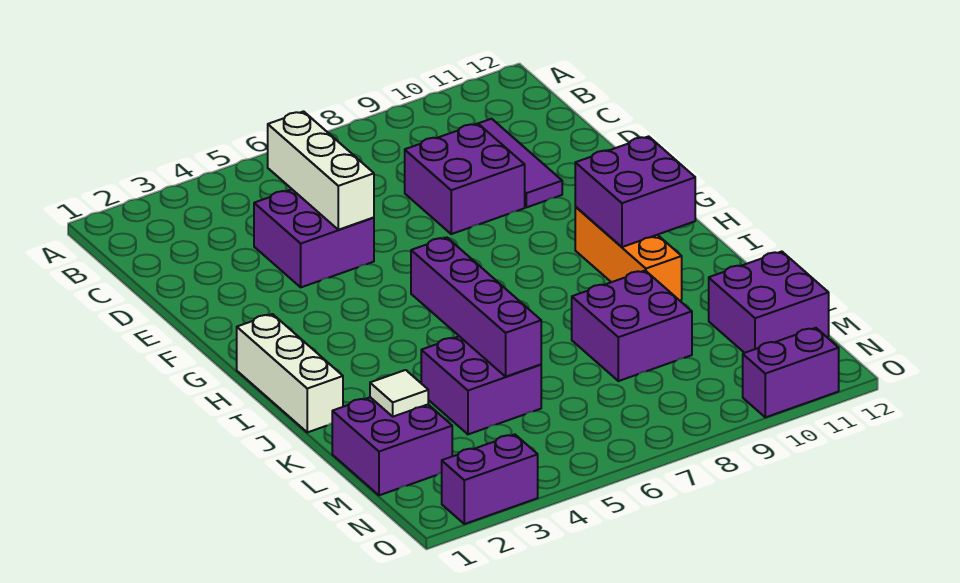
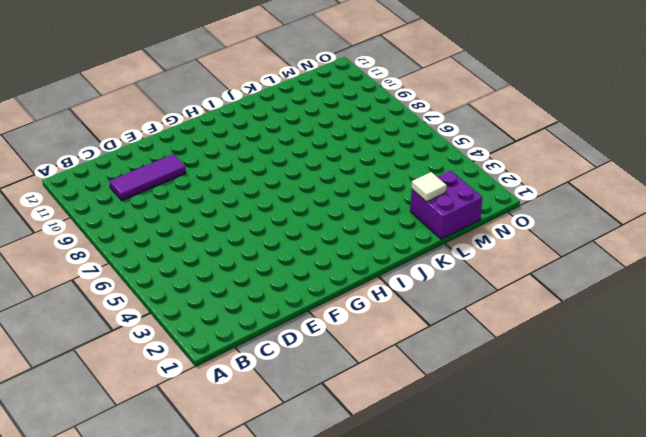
none -> purple brick D4:E5 level 1
none -> purple brick D8:E9 level 1
none -> white brick H1:J1 level 1

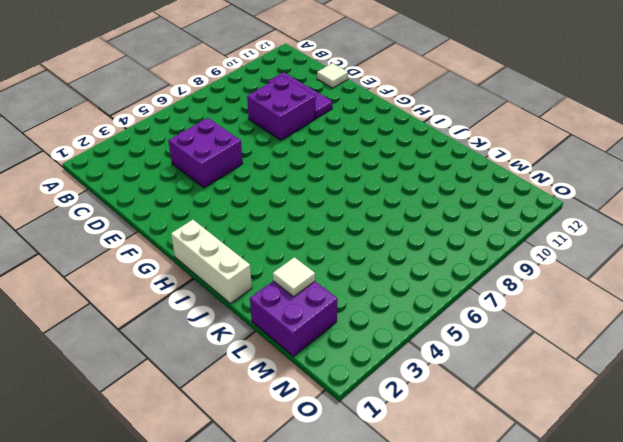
white tile D12 level 1 -> none
none -> orange brick H10:J10 level 1
none -> purple brick K4:L5 level 1
none -> purple brick K8:L9 level 1

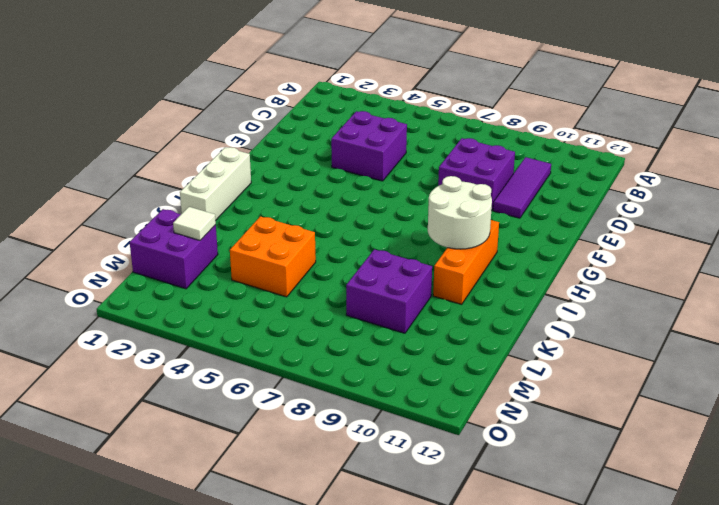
white round brick H9:I10 level 2 -> purple brick H10:I11 level 2
orange brick K4:L5 level 1 -> purple brick K4:L5 level 1
none -> purple brick L11:M12 level 1
none -> purple brick O2:O3 level 1
none -> purple brick O10:O11 level 1

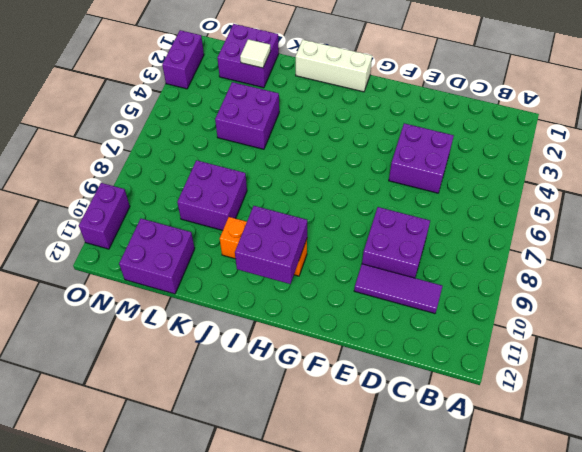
none -> white brick C5:E5 level 2
none -> purple brick I5:L5 level 2

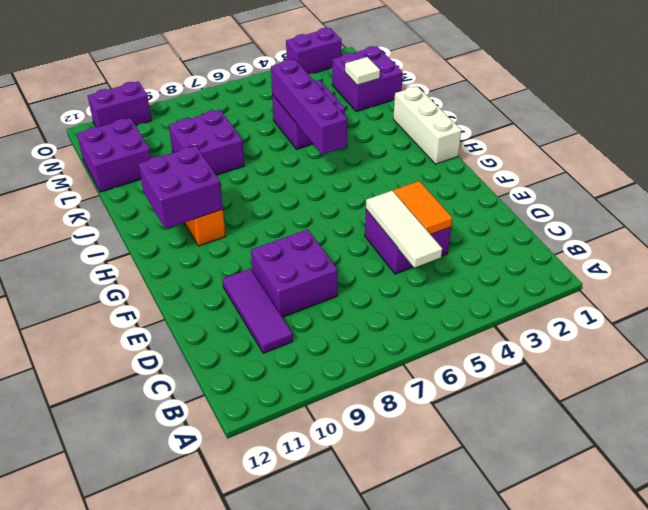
white tile C5:E5 level 2 -> white brick C5:E5 level 2
orange tile D4:E4 level 2 -> none

